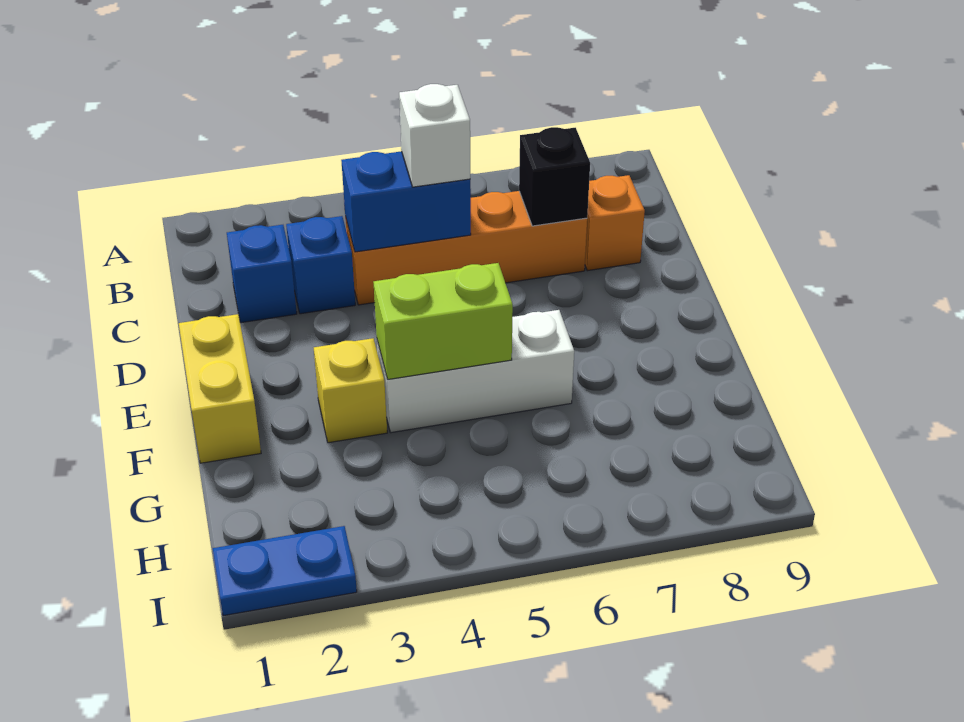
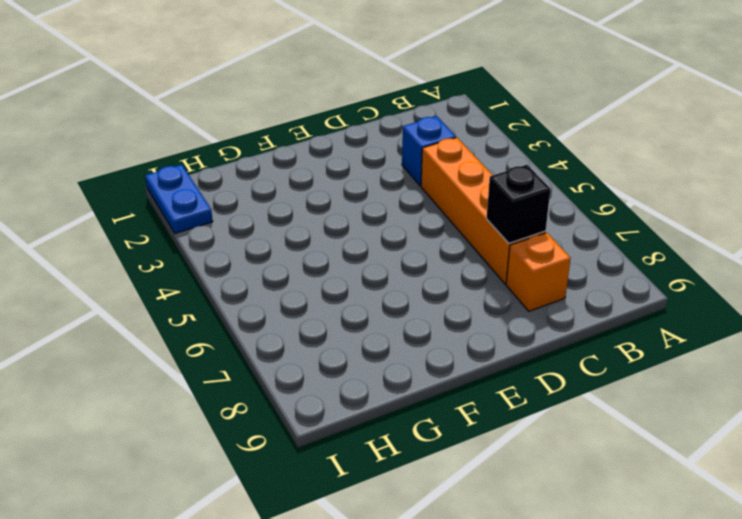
none -> blue brick C2 level 1
none -> yellow brick E1:F1 level 1
none -> yellow brick F3 level 1

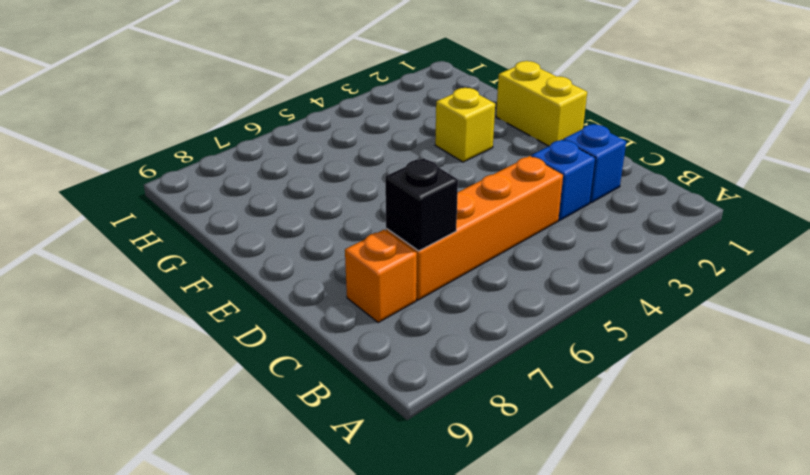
none -> white brick F4:F6 level 1
none -> blue plate I1:I2 level 1
none -> blue brick C4:C5 level 2

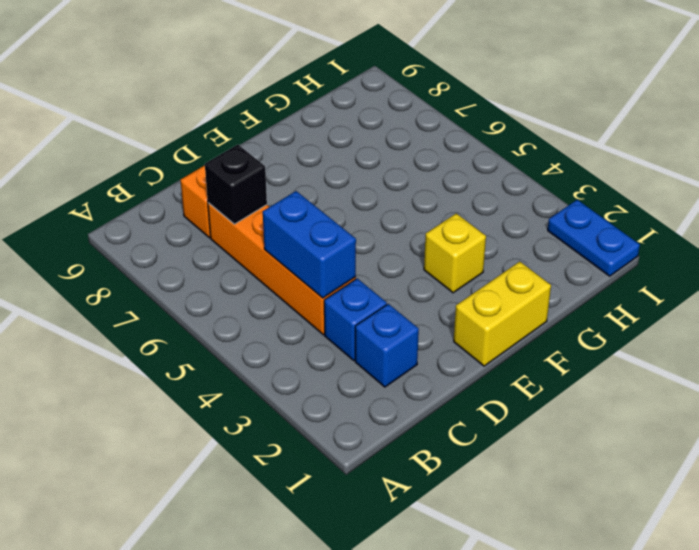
none -> white brick F4:F6 level 1
none -> lime brick F4:F5 level 2
none -> white brick C5 level 3

